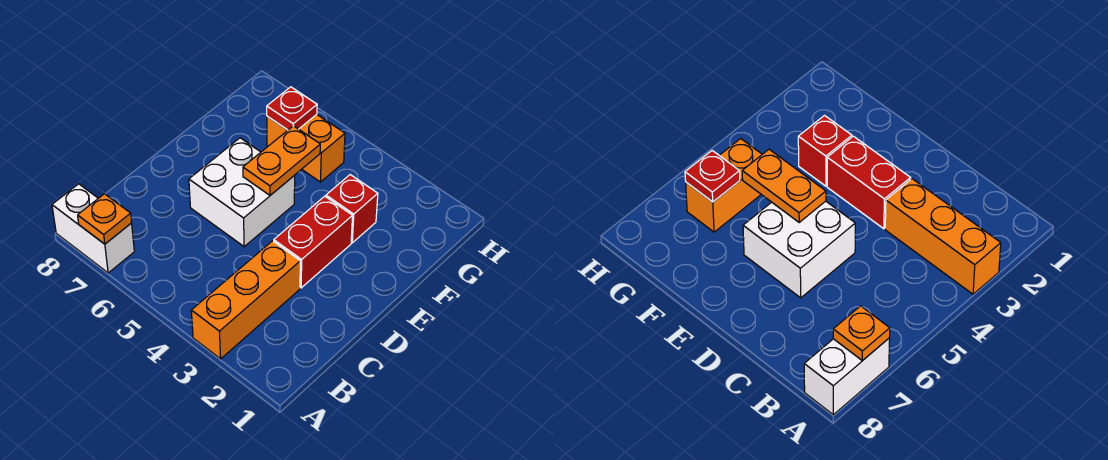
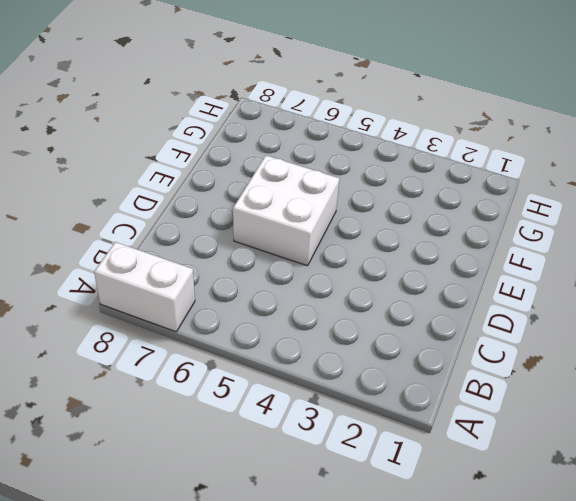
none -> orange brick A3:C3 level 1
none -> red brick D3:E3 level 1

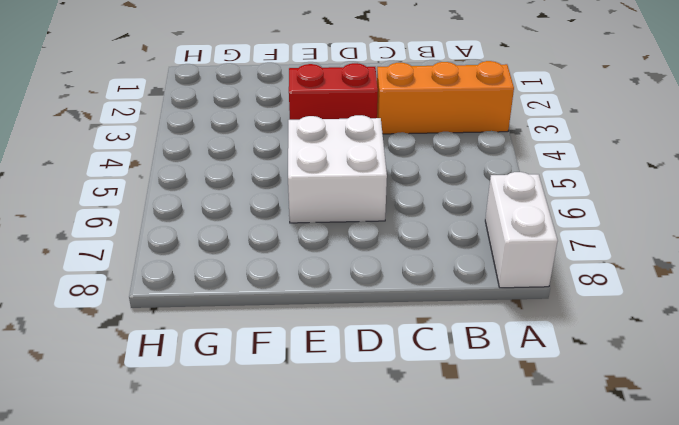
none -> red brick F3 level 1
none -> orange brick G5:G6 level 1

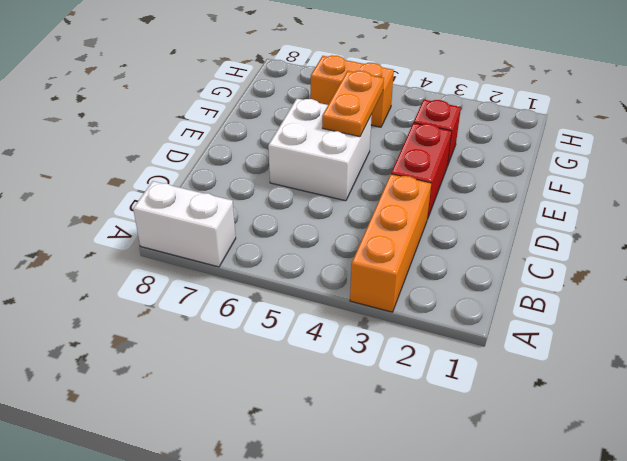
none -> orange plate A7 level 2
none -> red plate G6 level 2

